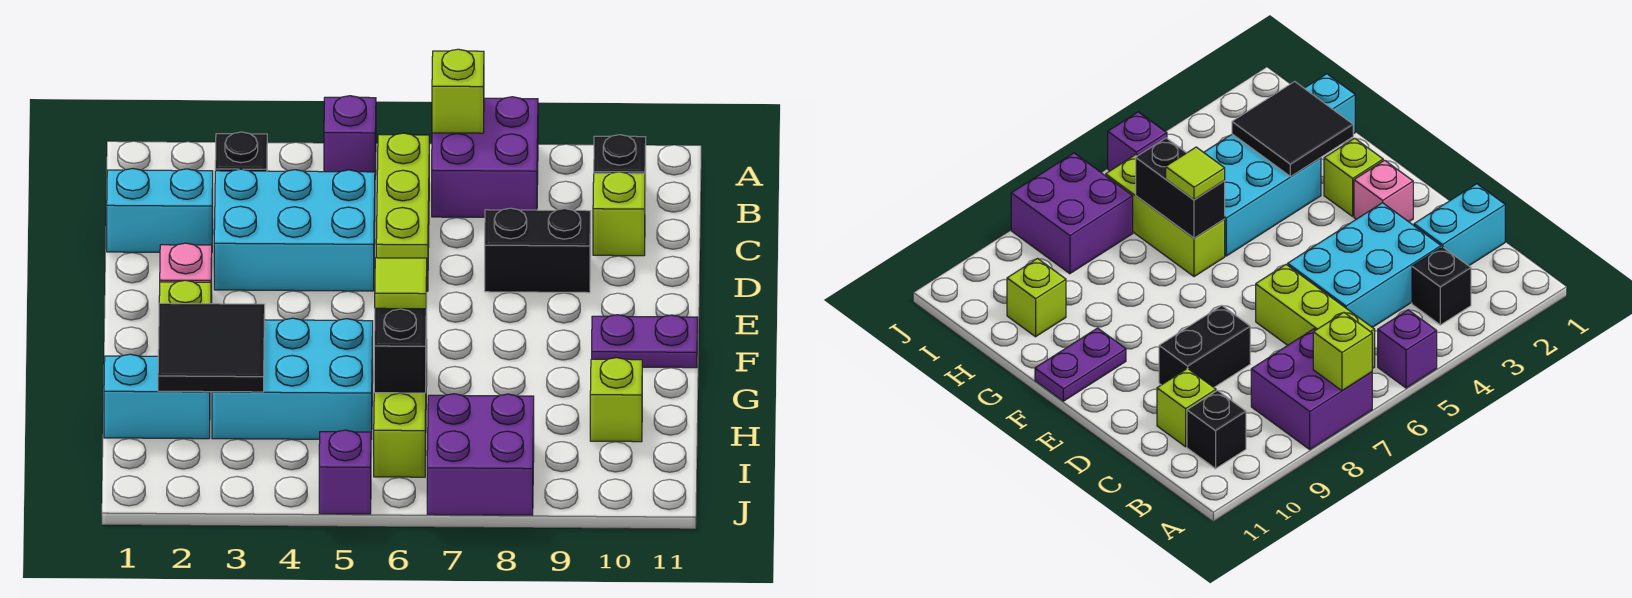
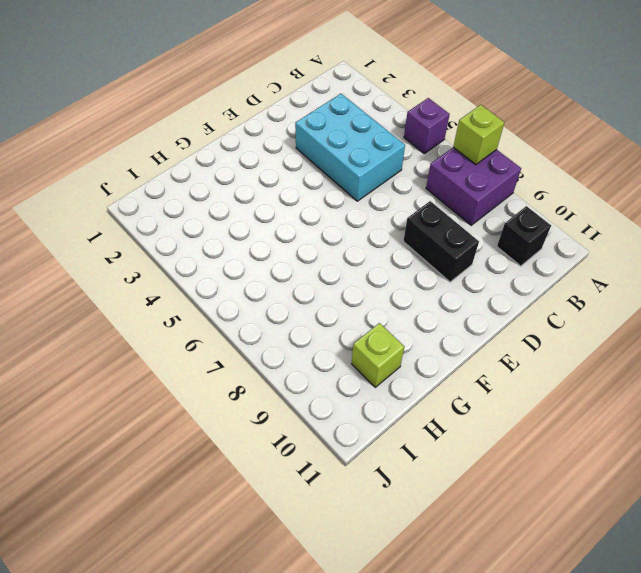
none -> black brick B3 level 1
none -> lime brick B6:D6 level 1
none -> cyan brick C1:C2 level 1

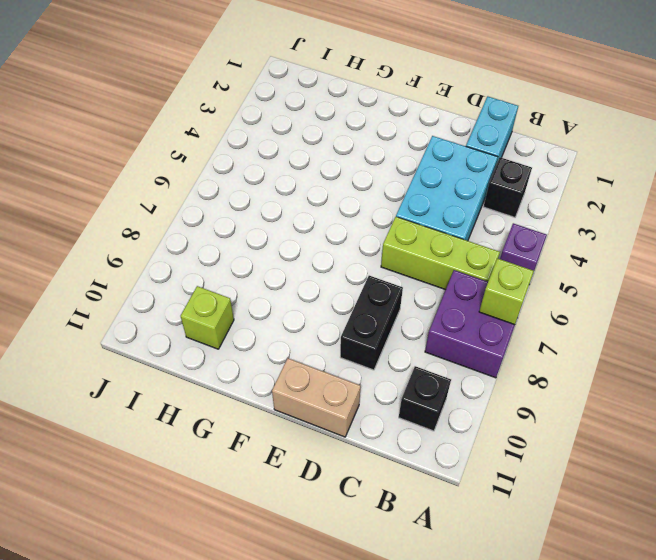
tan brick D11:E11 level 1 -> none
none -> lime brick C10 level 1
none -> pink brick E2 level 1
none -> lime brick F2 level 1

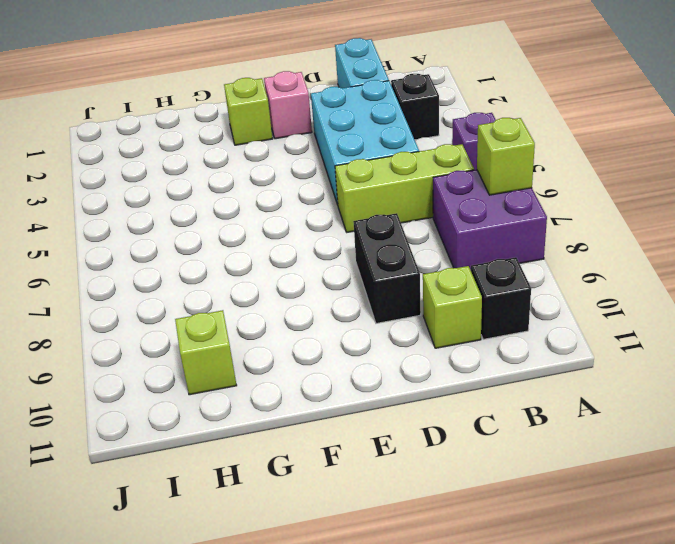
none -> purple plate F10:F11 level 1
none -> cyan brick G3:H5 level 1
none -> lime brick G6:I6 level 1

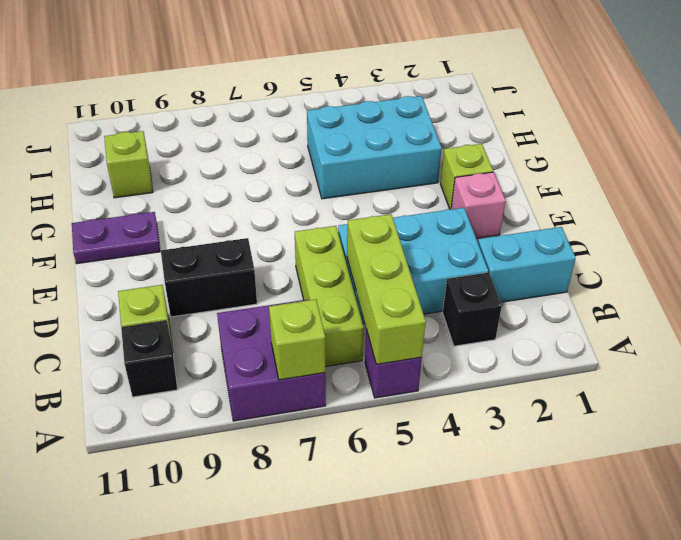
lime brick A5:C5 level 2 -> lime brick G6:I6 level 1
none -> cyan brick H1:H2 level 1
none -> purple brick I7:J8 level 1
none -> purple brick J5 level 1

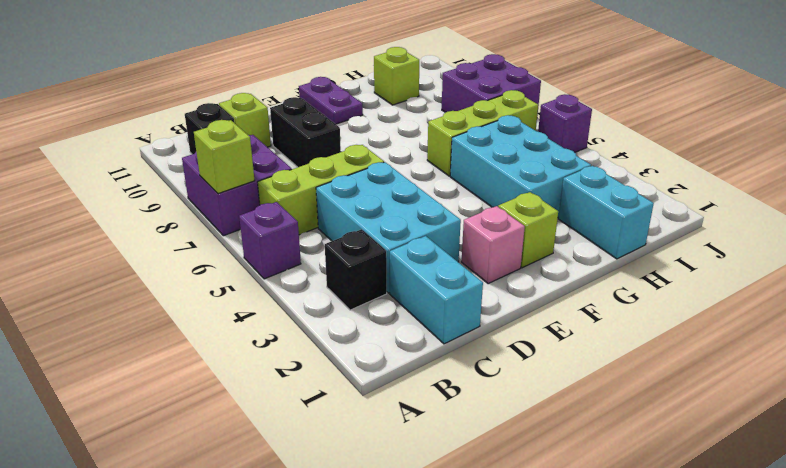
none -> black tile G2:H3 level 2
none -> black brick G6:H6 level 2
none -> lime tile G6 level 3

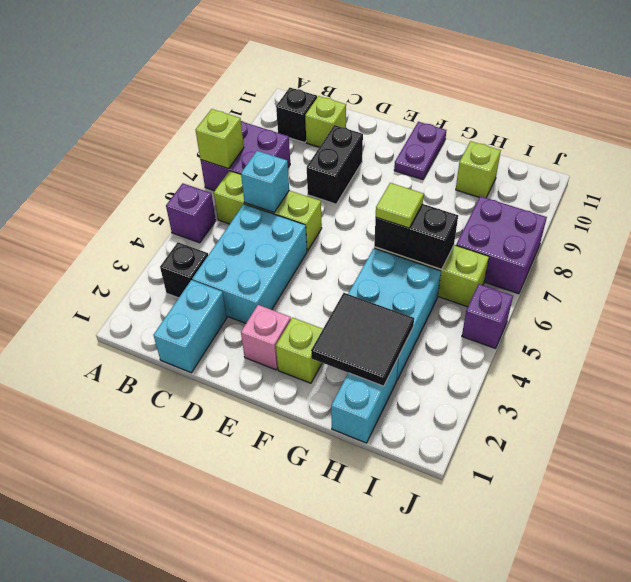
cyan brick C6 level 2 -> none

